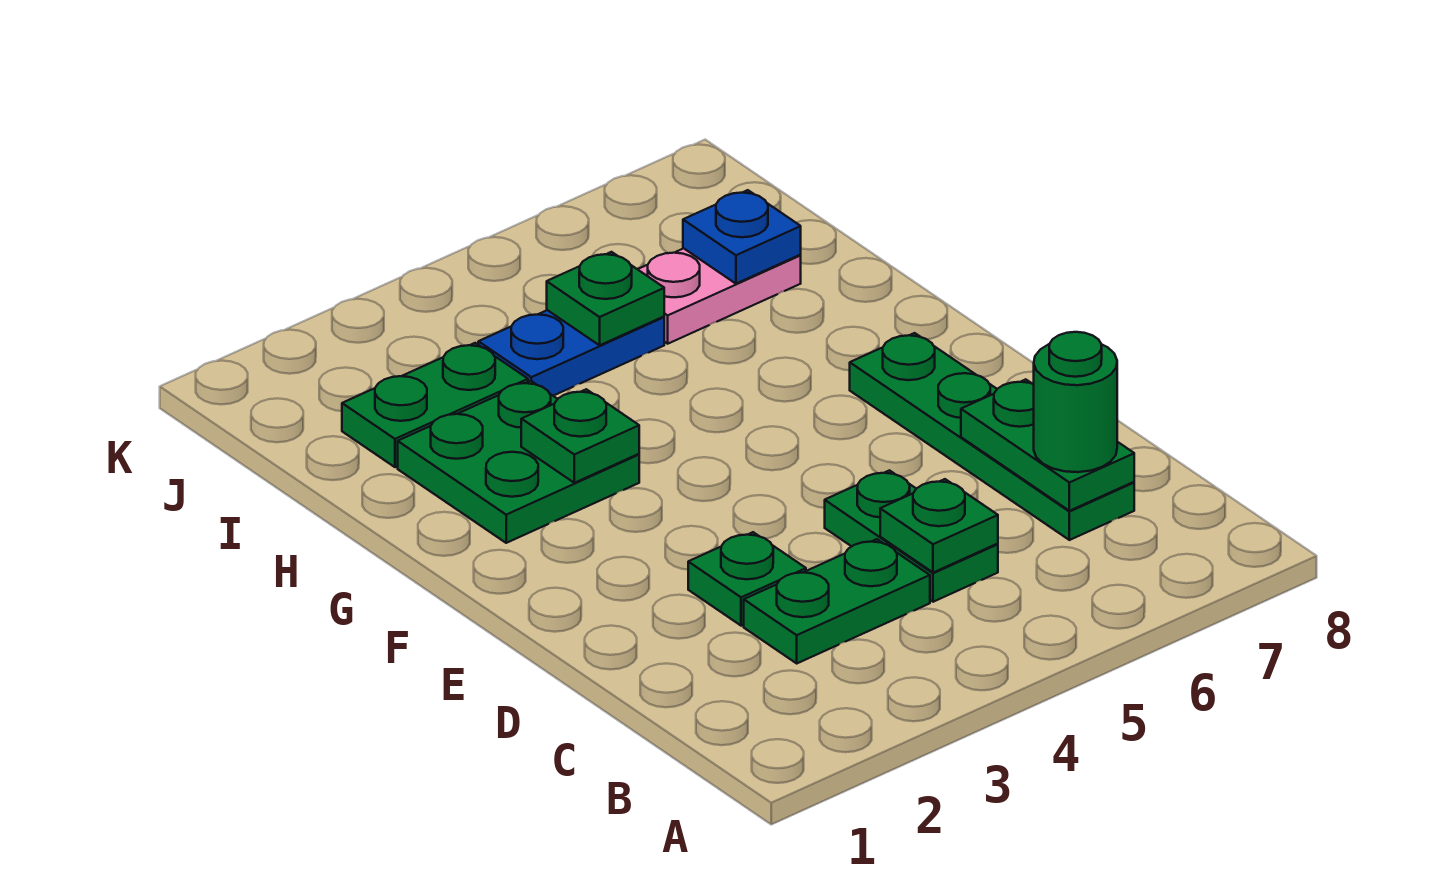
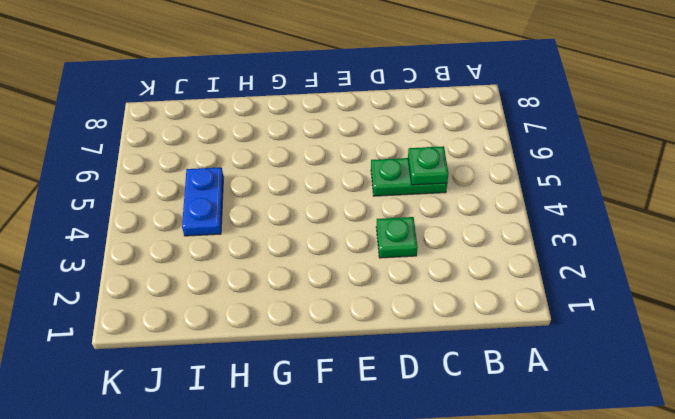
none -> green plate C3:C4 level 1
none -> green plate C7:F7 level 1
none -> green plate G2:H3 level 1

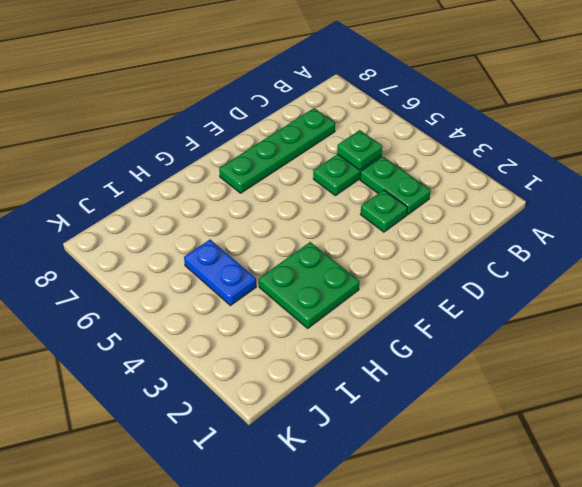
none -> green plate I2:I3 level 1
none -> pink plate I6:I7 level 1
none -> green plate C7:D7 level 2

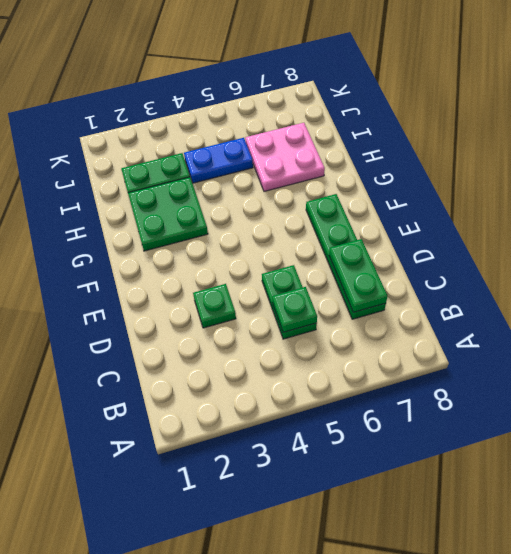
pink plate H6:I7 level 1 -> pink plate I6:I7 level 1
none -> green plate C3:C4 level 1
none -> green plate G3 level 2
none -> green plate I5 level 2

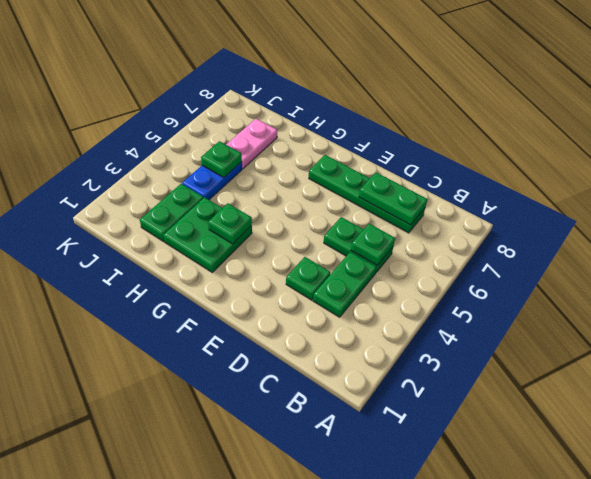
none -> blue plate I7 level 2
none -> green round brick C7 level 3

